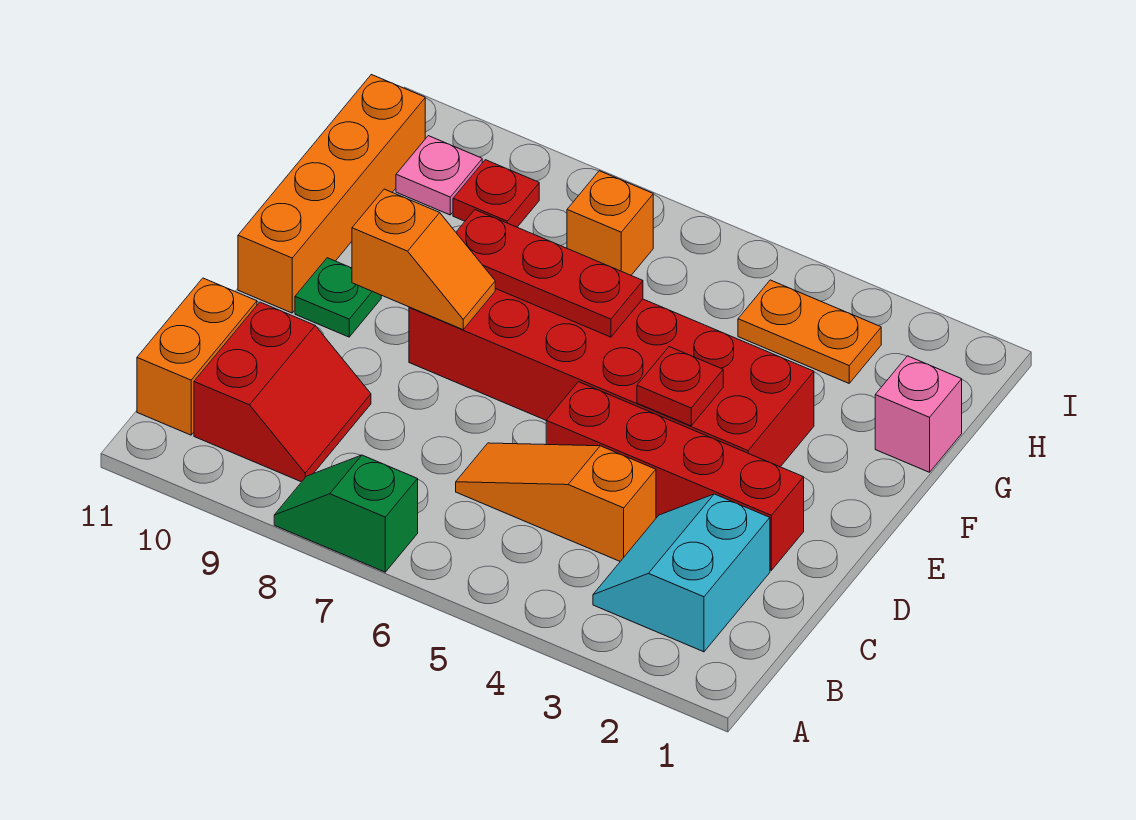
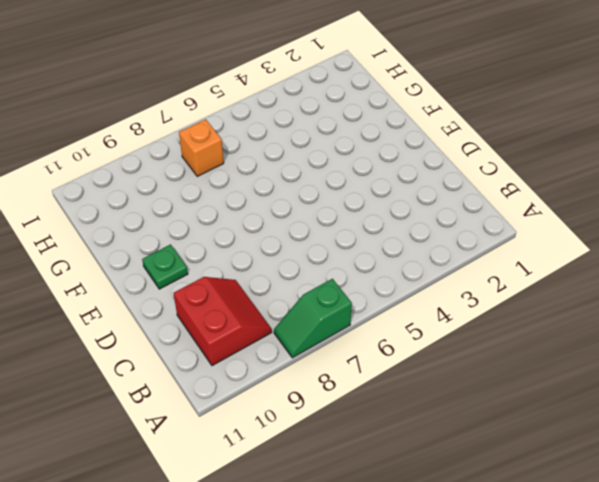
none -> cyan slope B2:C3 level 1 top 2
none -> orange brick B11:C11 level 1
none -> orange slope C4:C6 level 1 top 4

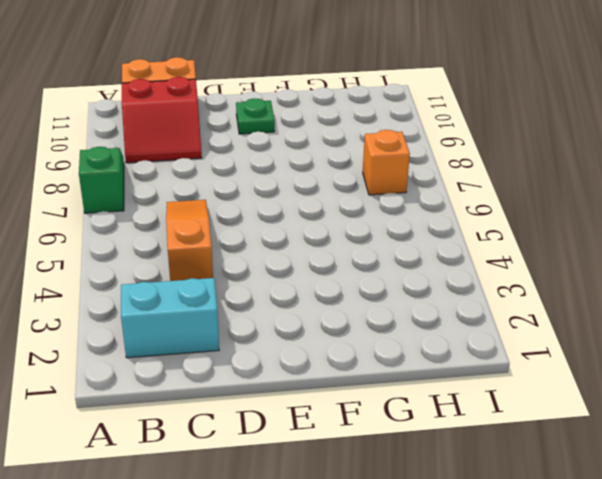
none -> red brick D2:D5 level 1
none -> red brick E3:F8 level 1
none -> orange brick E11:H11 level 1

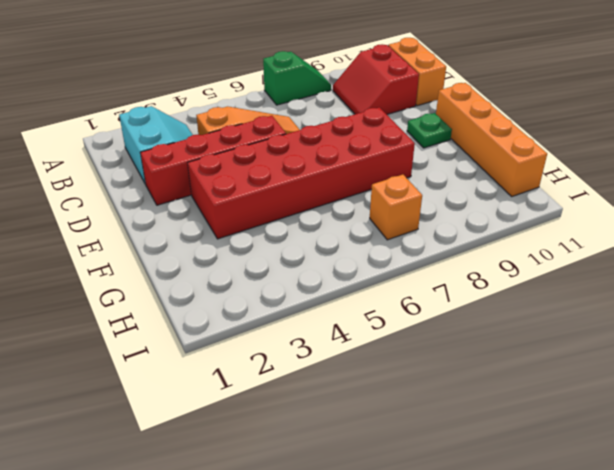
none -> pink brick G1 level 1
none -> orange plate H3:H4 level 1
none -> red plate H9 level 1

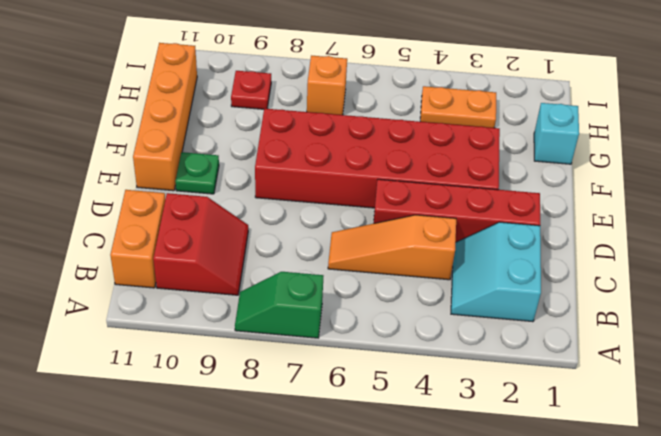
cyan brick G1 level 1 -> pink brick G1 level 1
none -> pink plate H10 level 1
none -> red plate E4 level 2
none -> orange slope E8:E9 level 2 top 9

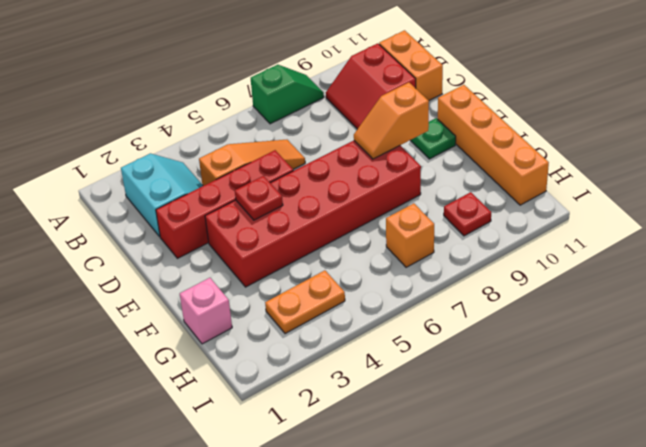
none -> pink plate H10 level 1
none -> red plate F6:F8 level 2

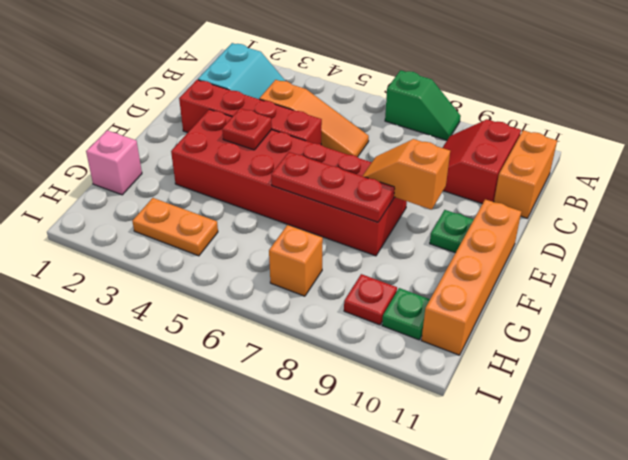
green plate H10 level 1 -> pink plate H10 level 1

